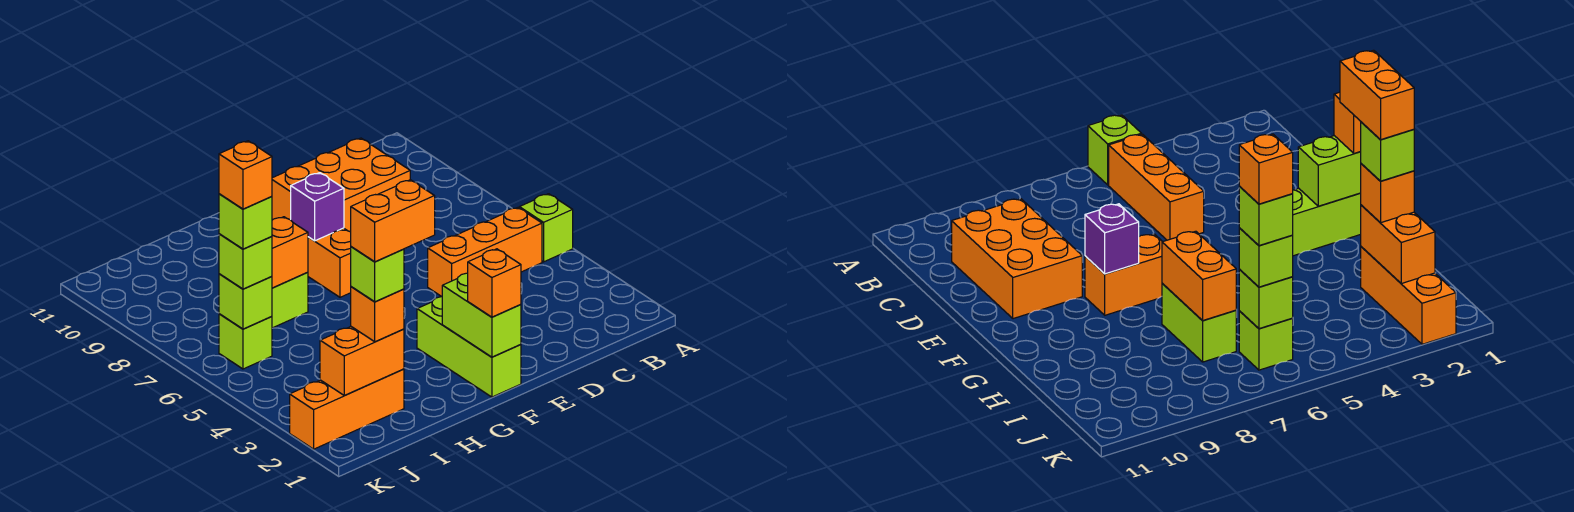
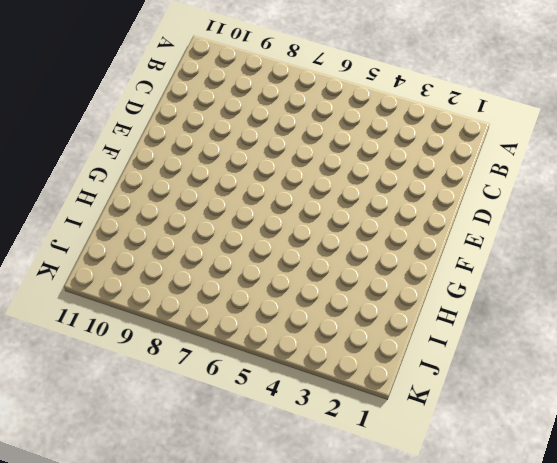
none -> lime brick A5 level 1
none -> orange brick B5:D5 level 1
none -> orange brick C9:E10 level 1

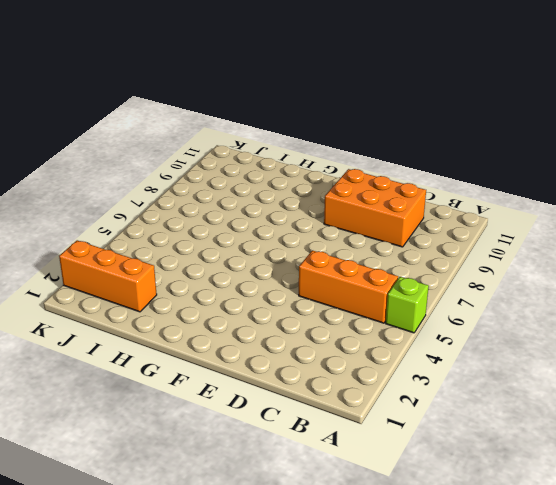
none -> lime brick F1:F3 level 1
none -> orange brick F7:F8 level 1
none -> lime brick H7:I7 level 1

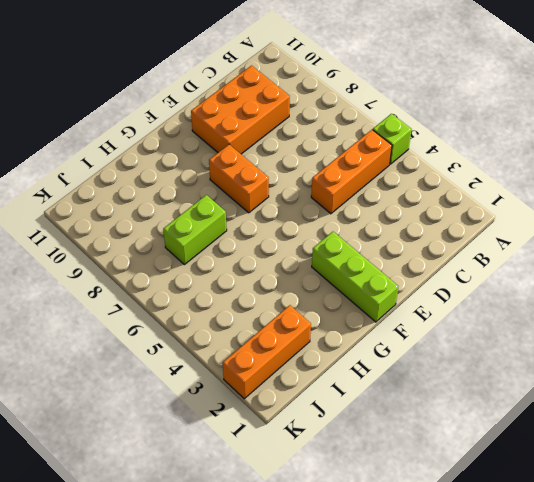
none -> lime brick J6 level 1
none -> lime brick F1:F2 level 2
none -> purple brick F8 level 2

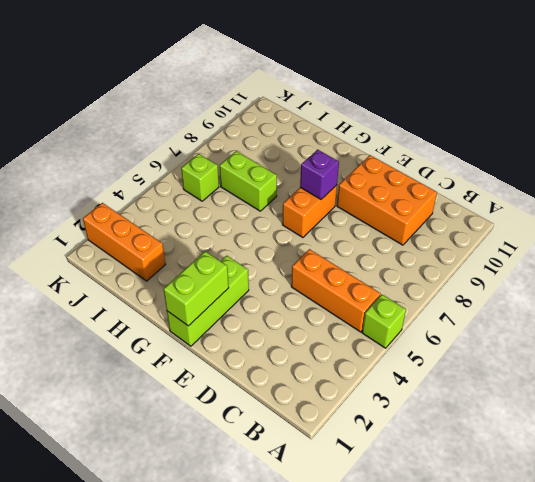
none -> orange brick H7:I7 level 2
none -> orange brick I2:J2 level 2
none -> lime brick J6 level 2

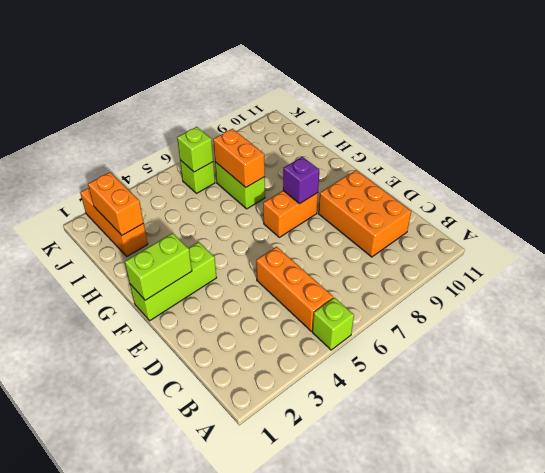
none -> orange brick F1 level 3
none -> orange brick I2 level 3
none -> lime brick J6 level 3

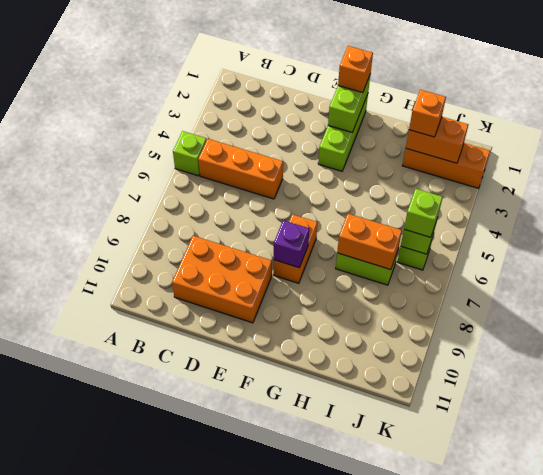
none -> lime brick I2 level 4
none -> lime brick J6 level 4
none -> orange brick H2:I2 level 5

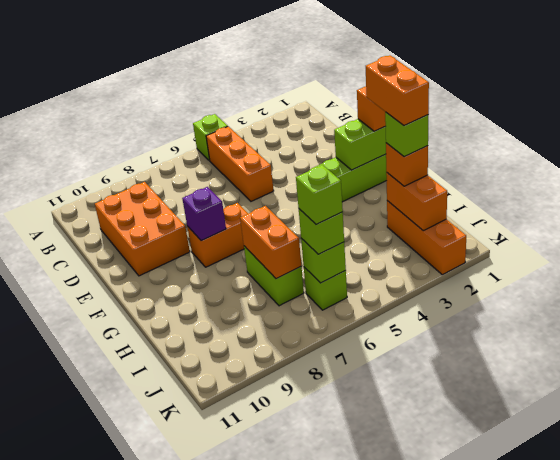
none -> orange brick J6 level 5

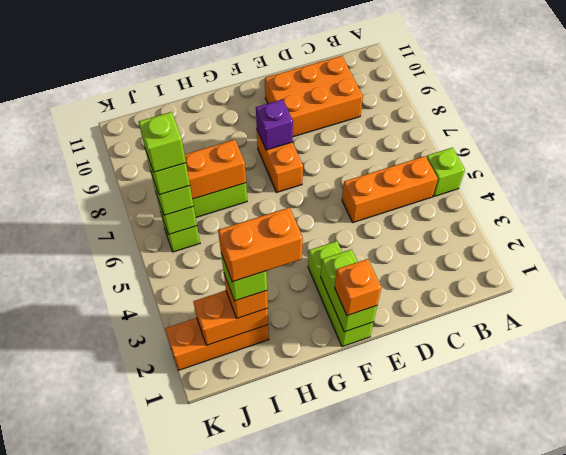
lime brick J6 level 5 -> orange brick J6 level 5

